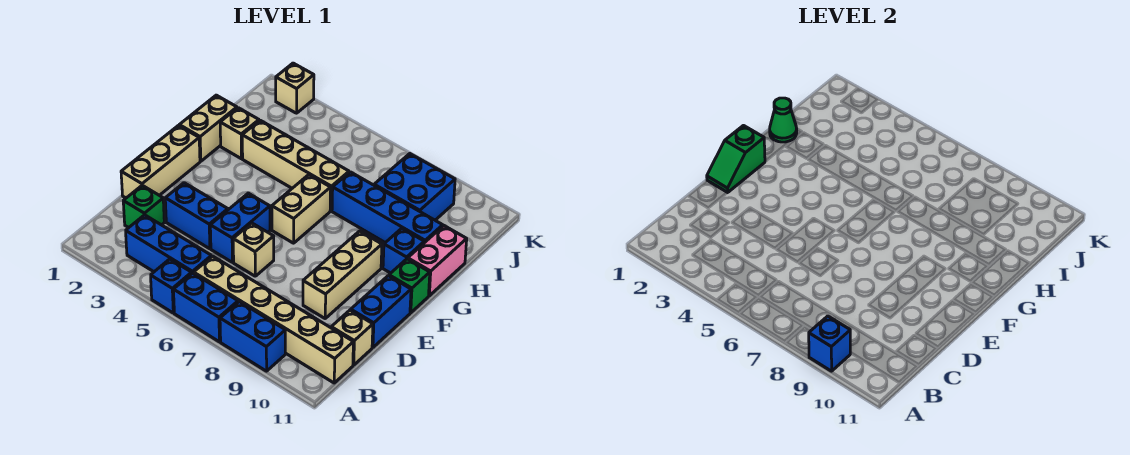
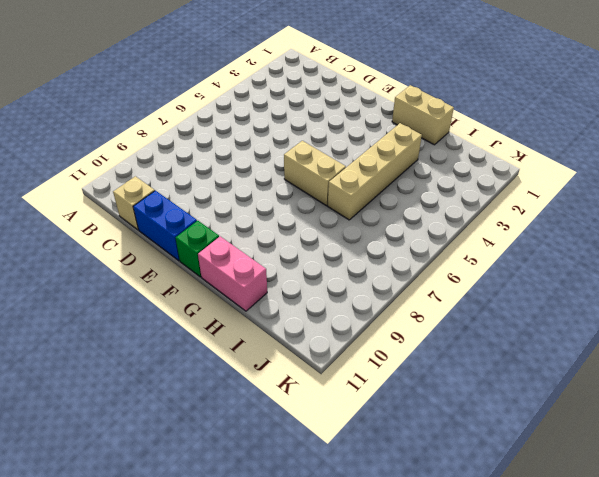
none -> blue brick A5 level 1
none -> blue brick A6:A7 level 1
none -> blue brick A8:A9 level 1

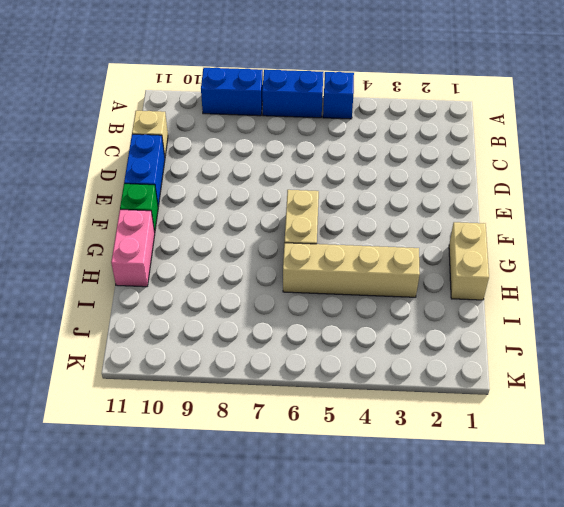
none -> blue brick B3:B5 level 1
none -> tan brick B6:B11 level 1
none -> green brick C2 level 1

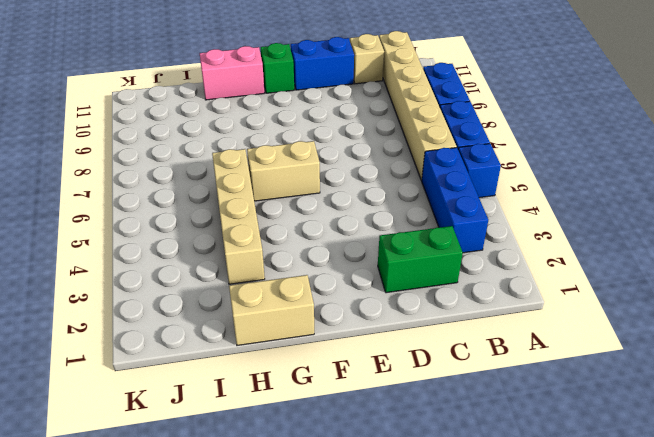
green brick C2:D2 level 1 -> green brick C2 level 1
none -> tan brick D1:F1 level 1
none -> blue brick D3:D4 level 1
none -> blue brick D5:E5 level 1

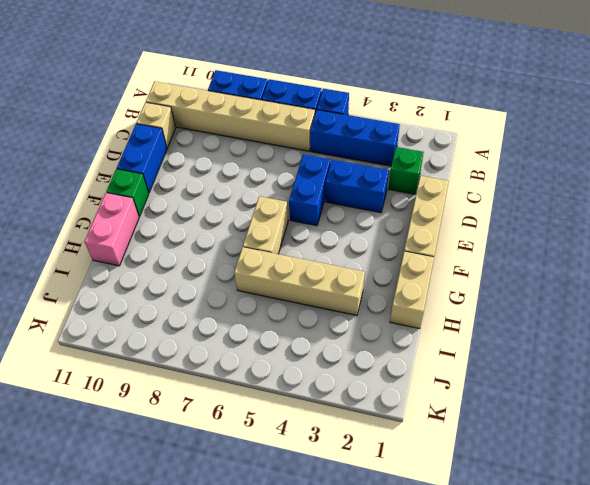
none -> tan brick D6 level 1
none -> tan brick D9:F9 level 1
none -> blue brick G10 level 1

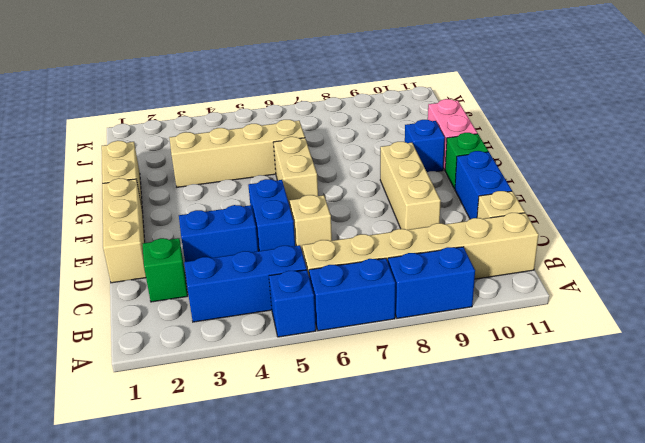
none -> tan brick H2 level 1
none -> blue brick H7:H10 level 1
none -> blue brick I8:J9 level 1

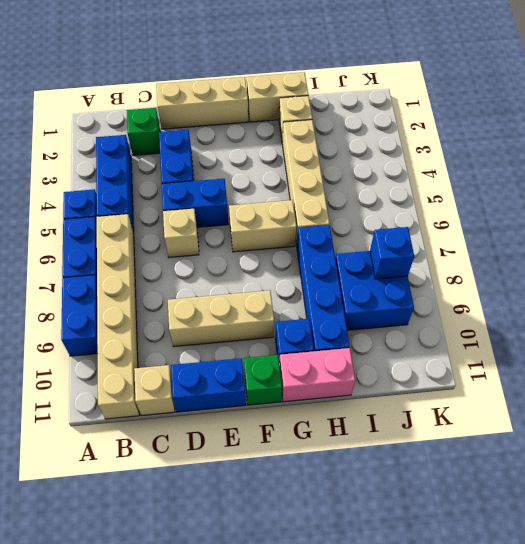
blue brick J8 level 2 -> blue brick A9 level 2
none -> tan brick K2 level 1
none -> green slope E1:F1 level 2 top F
none -> green cone H1 level 2

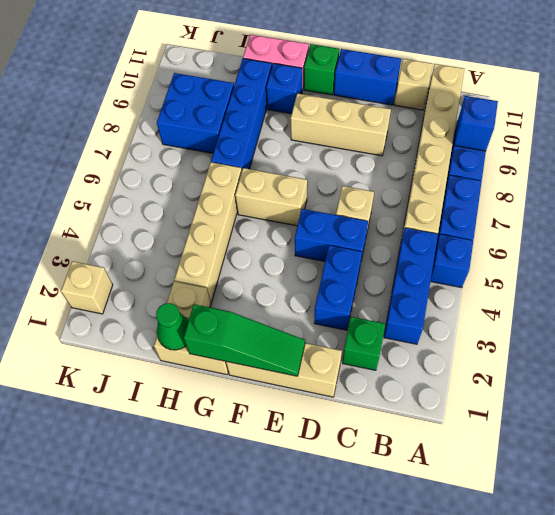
green slope E1:G1 level 2 top G -> green slope E1:F1 level 2 top F

